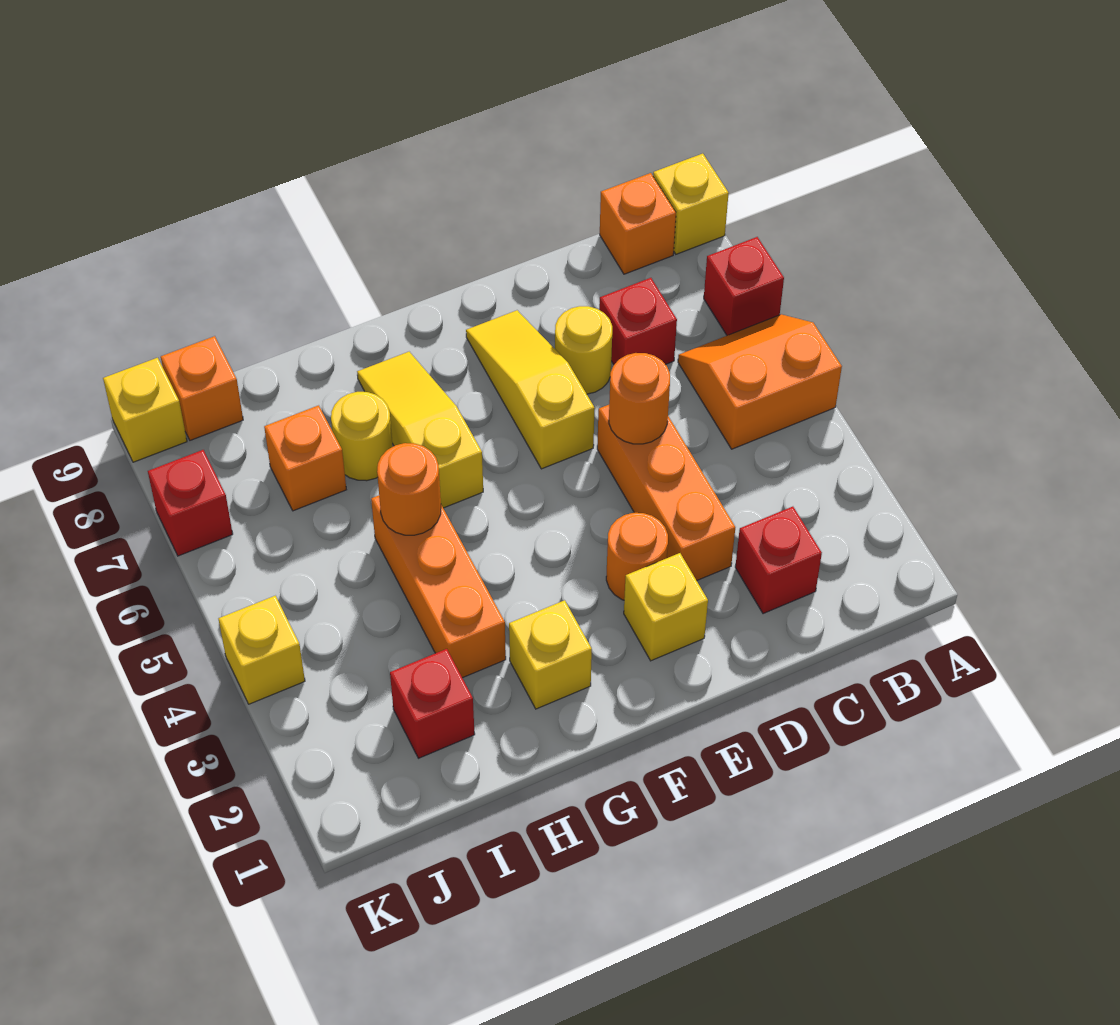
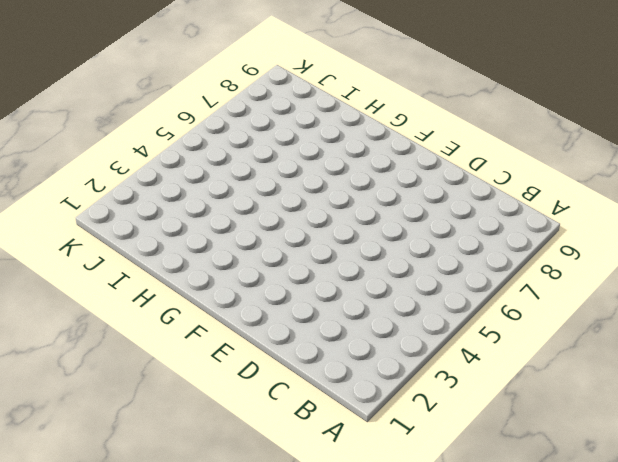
none -> orange slope A5:B6 level 1 top 5
none -> red brick A7 level 1
none -> yellow brick A9 level 1

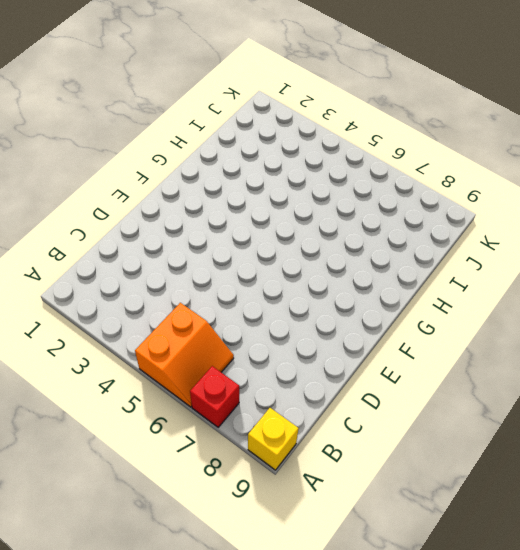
none -> orange brick B9 level 1
none -> red brick C2 level 1
none -> red brick C7 level 1

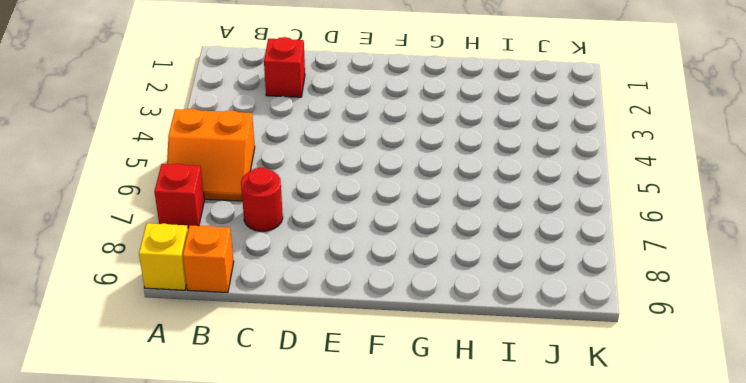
red round brick C7 level 1 -> red brick C7 level 1
none -> orange brick D3:D5 level 1
none -> yellow round brick D7 level 1
none -> yellow brick E2 level 1

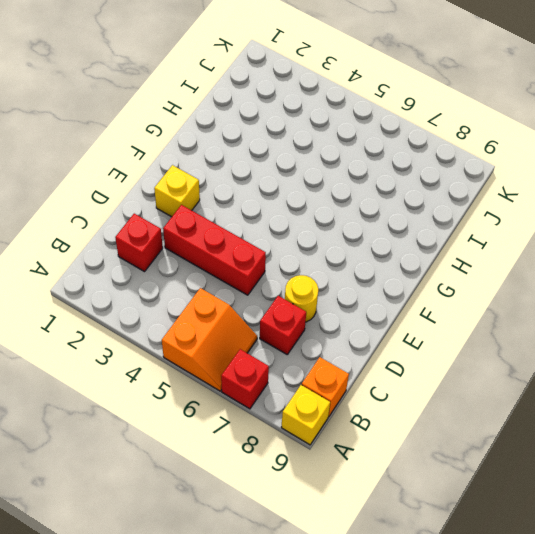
red brick D3:D5 level 1 -> orange brick D3:D5 level 1
none -> orange round brick E3 level 1
none -> yellow slope E6:E8 level 1 top 6
none -> yellow brick G2 level 1

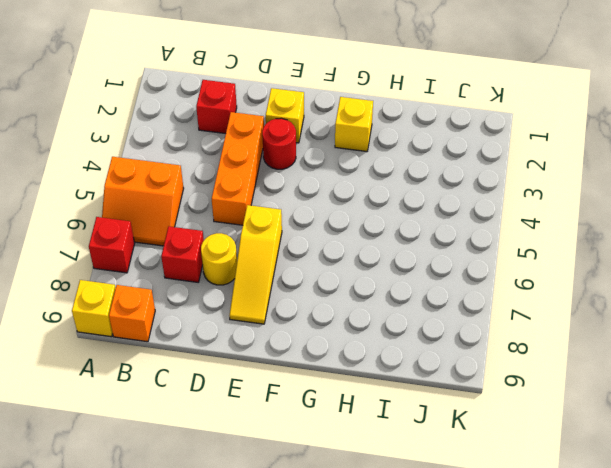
red round brick E3 level 1 -> orange round brick E3 level 1
none -> yellow slope G6:G8 level 1 top 6
none -> orange brick H3:H5 level 1
none -> yellow round brick H7 level 1

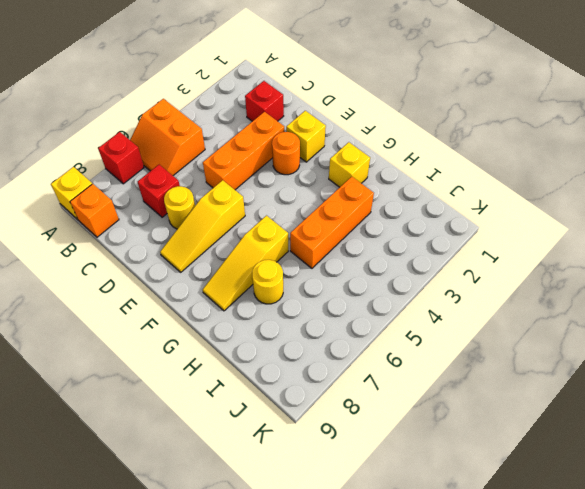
none -> red brick I2 level 1
none -> orange brick I7 level 1
none -> orange brick J9 level 1

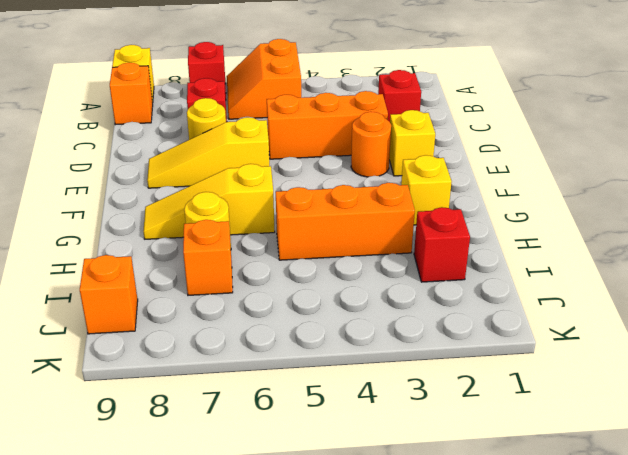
none -> yellow brick K4 level 1
none -> red brick K7 level 1
none -> yellow brick K9 level 1

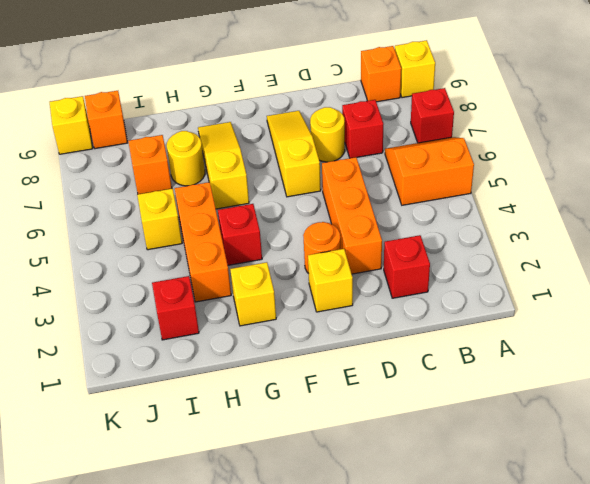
red brick G4 level 1 -> red brick K7 level 1
yellow brick I5 level 1 -> yellow brick K4 level 1
none -> orange round brick D5 level 2
none -> orange round brick H5 level 2

